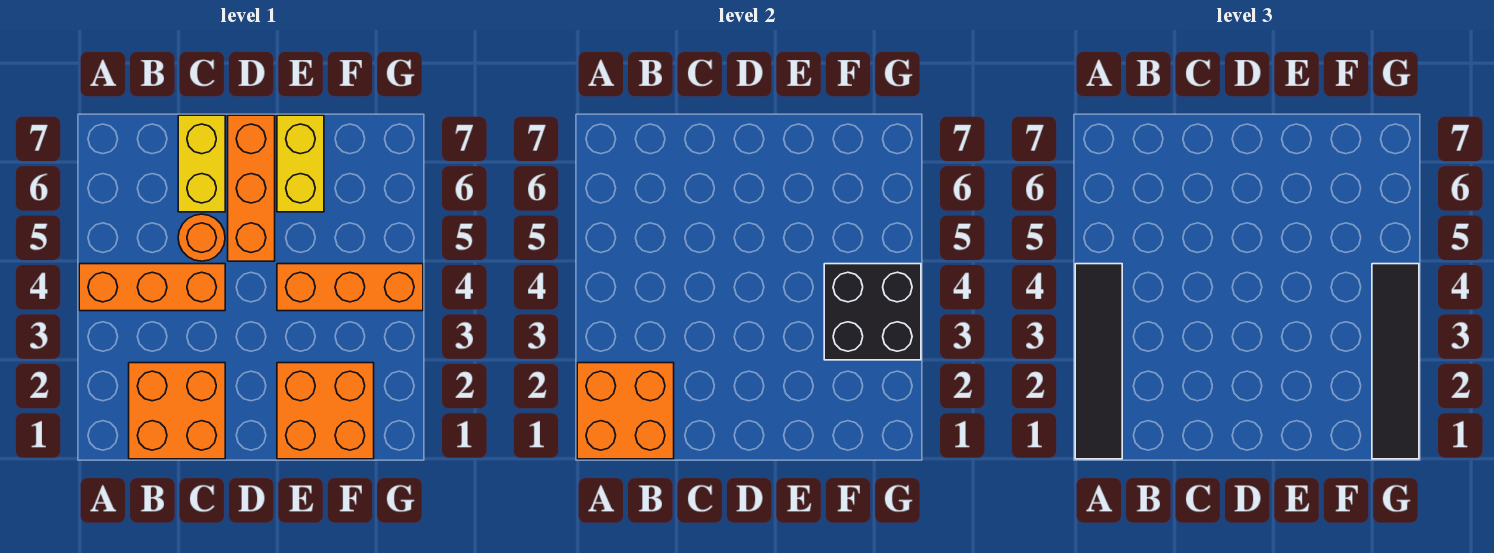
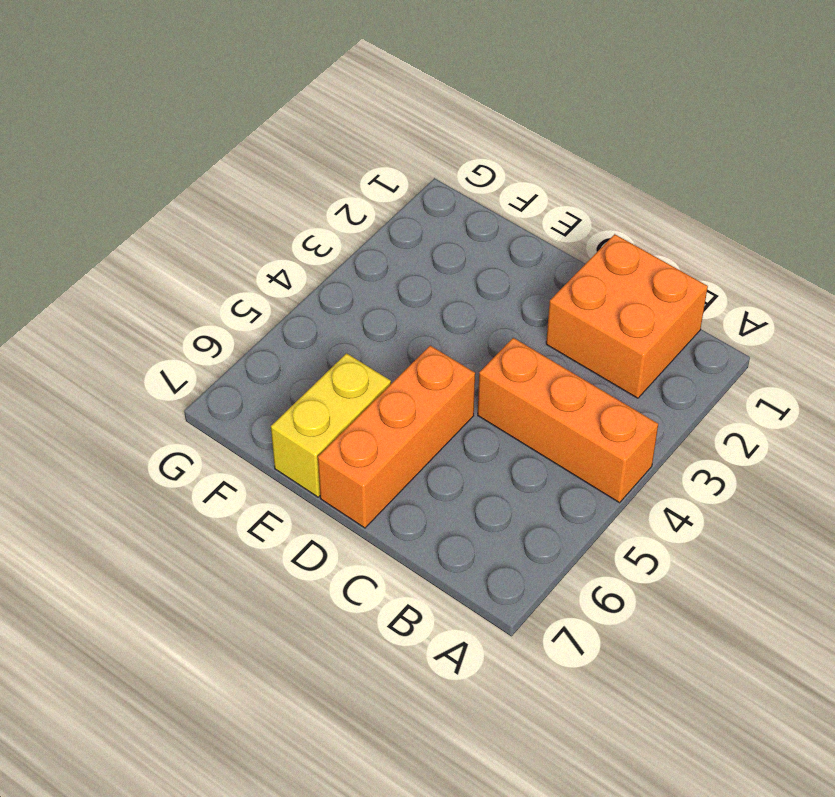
none -> orange round brick C5 level 1
none -> yellow brick C6:C7 level 1
none -> orange brick E1:F2 level 1

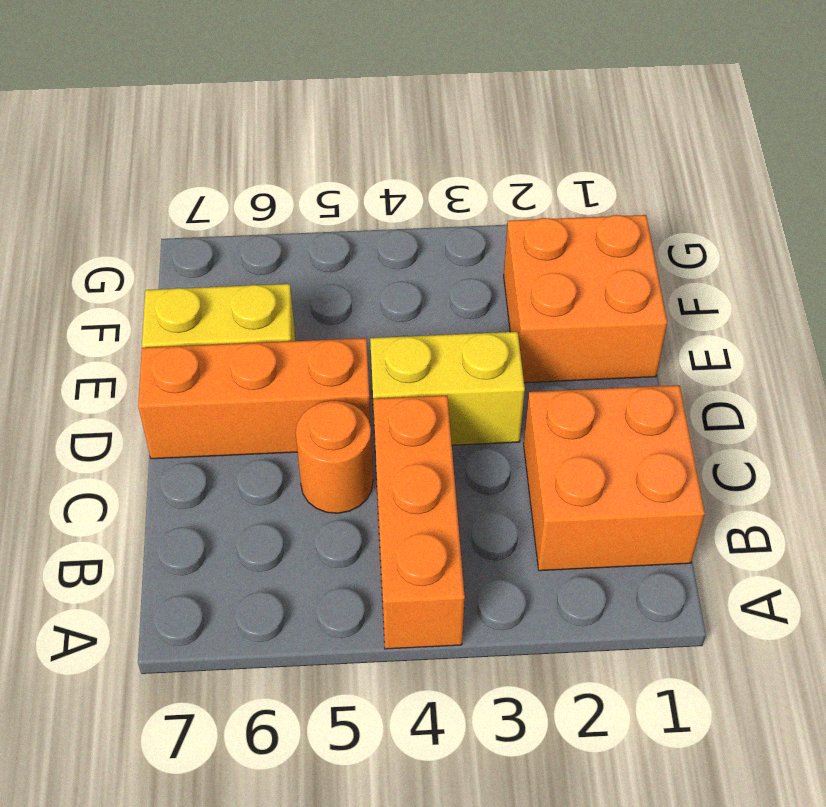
yellow brick D3:D4 level 1 -> yellow brick C6:C7 level 1
none -> orange brick E4:G4 level 1
none -> orange brick A1:B2 level 2
none -> black brick F3:G4 level 2

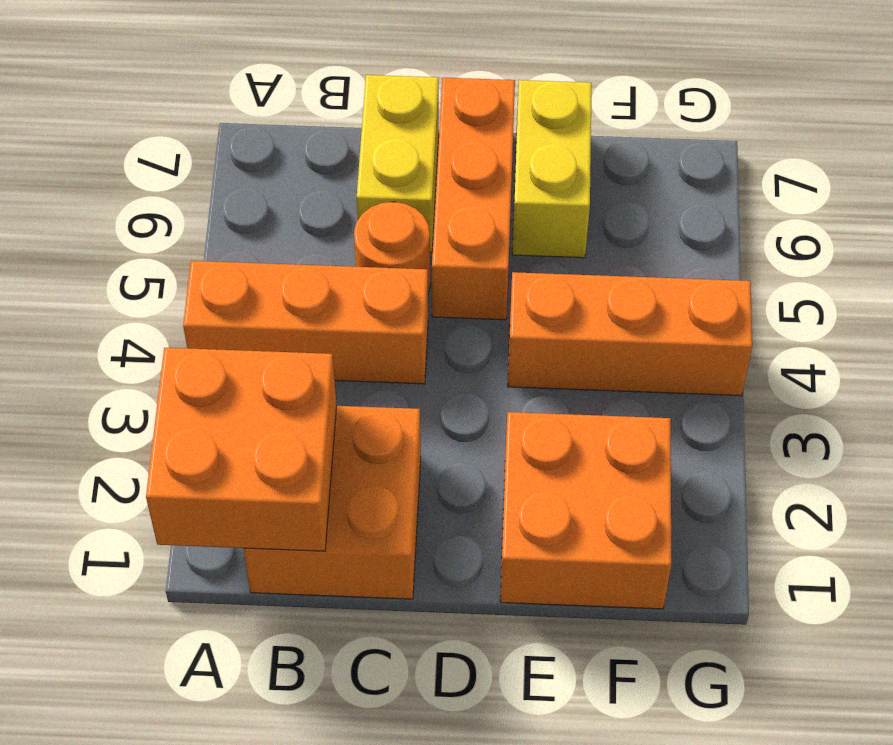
none -> black brick F3:G4 level 2
none -> black tile A1:A4 level 3
none -> black tile G1:G4 level 3

